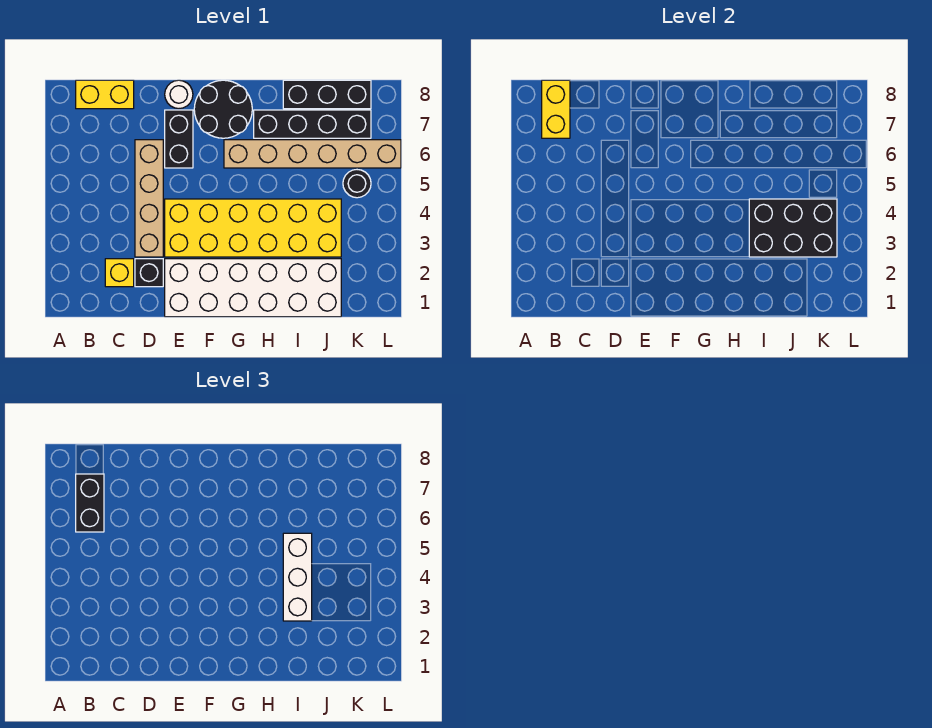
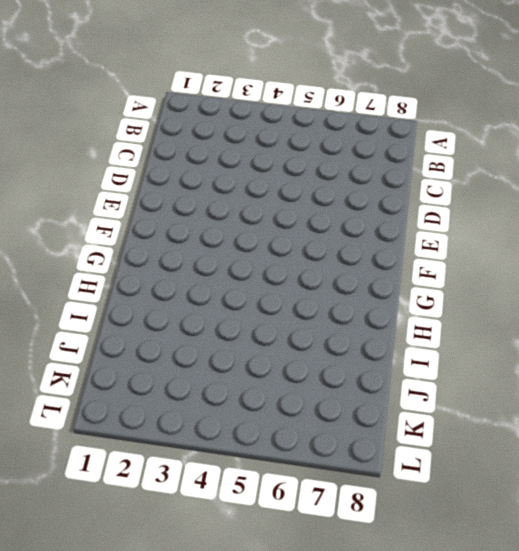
none -> yellow brick B8:C8 level 1
none -> yellow brick C2 level 1
none -> black brick D2 level 1

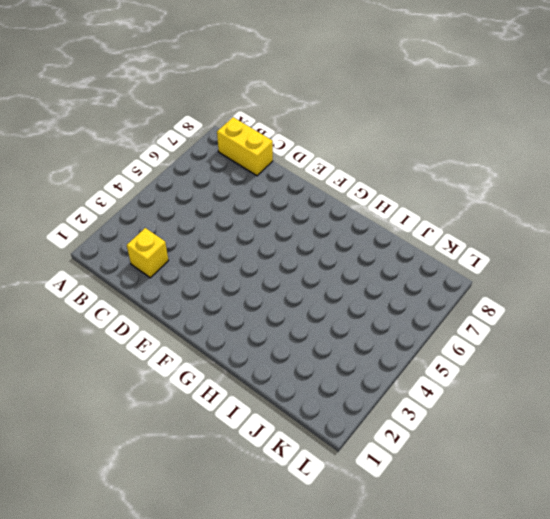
none -> black brick D2 level 1
none -> tan brick D3:D6 level 1
none -> white brick E1:J2 level 1

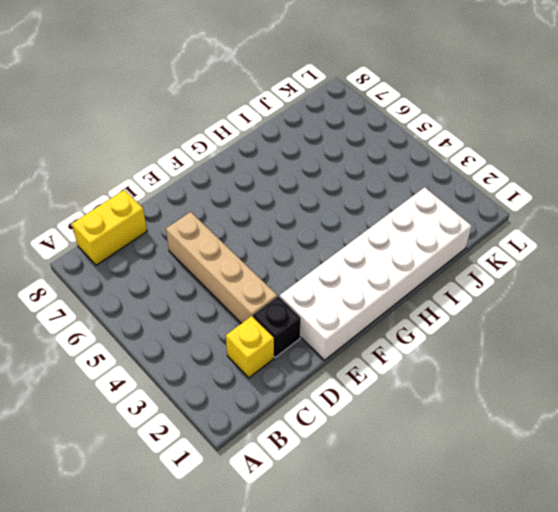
none -> yellow brick E3:J4 level 1
none -> black brick E6:E7 level 1
none -> white round brick E8 level 1

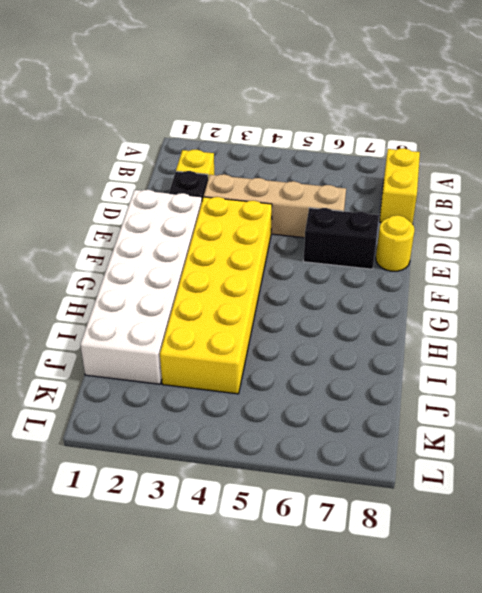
yellow round brick E8 level 1 -> white round brick E8 level 1
none -> black round brick F7:G8 level 1
none -> tan brick G6:L6 level 1
none -> black brick H7:K7 level 1

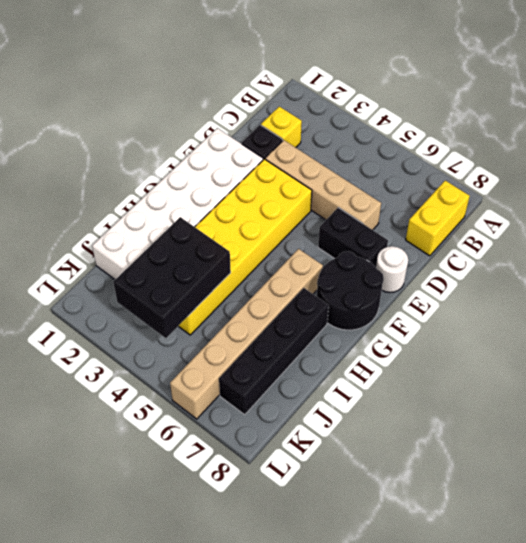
none -> black brick I8:K8 level 1
none -> black round brick K5 level 1
none -> yellow brick B7:B8 level 2

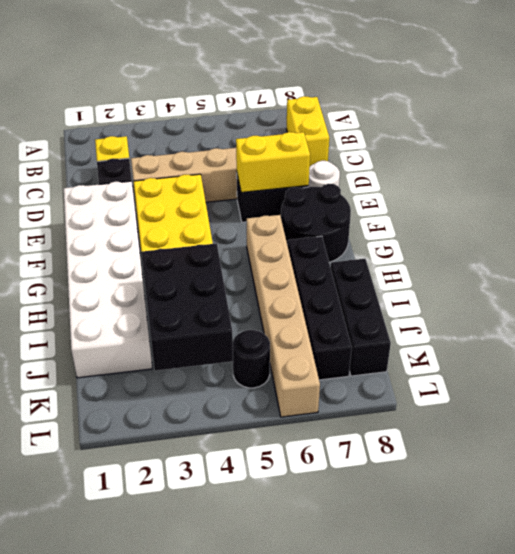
yellow brick E6:E7 level 2 -> yellow brick B7:B8 level 2
none -> black brick B6:B7 level 3
none -> white brick I3:I5 level 3

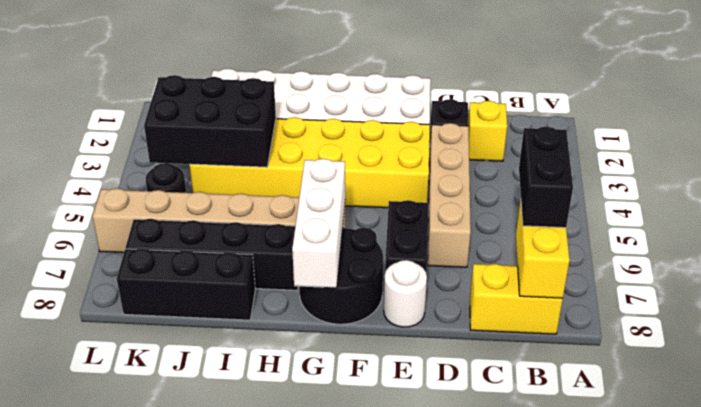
white brick G6:G8 level 2 -> white brick I3:I5 level 3

